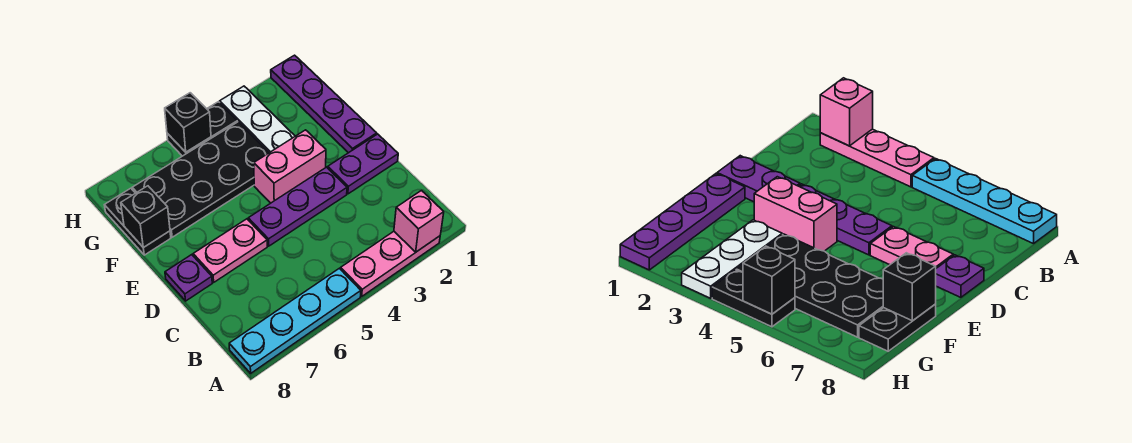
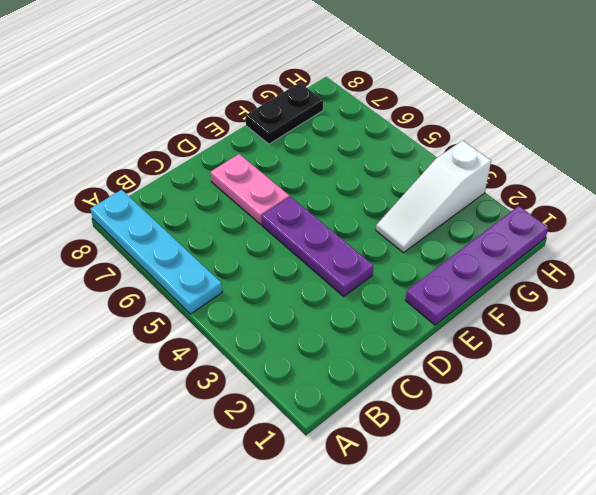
white slope F3:H3 level 1 top H -> white plate F3:H3 level 1
none -> pink plate A2:A4 level 1
none -> purple plate D1:D2 level 1
none -> purple plate D8 level 1

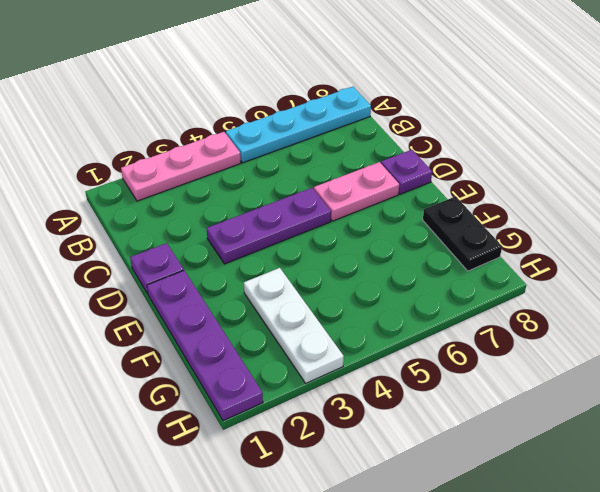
purple plate D1 level 1 -> purple plate D1:D2 level 1
none -> pink brick E3:E4 level 1
none -> black plate F4:G7 level 1
none -> black plate H4:H5 level 1

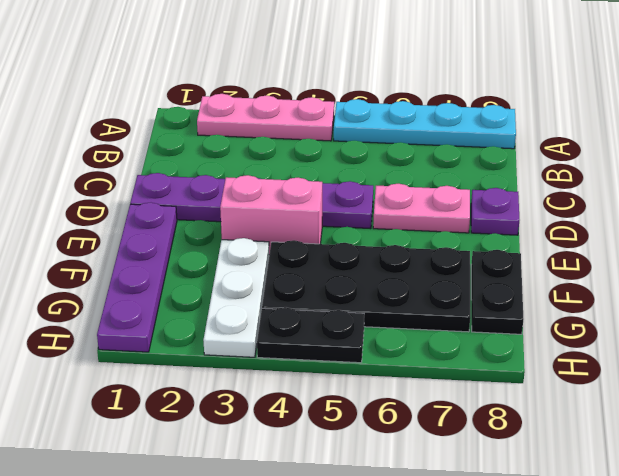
none -> pink brick A2 level 2
none -> black brick F8 level 2
none -> black brick H5 level 2

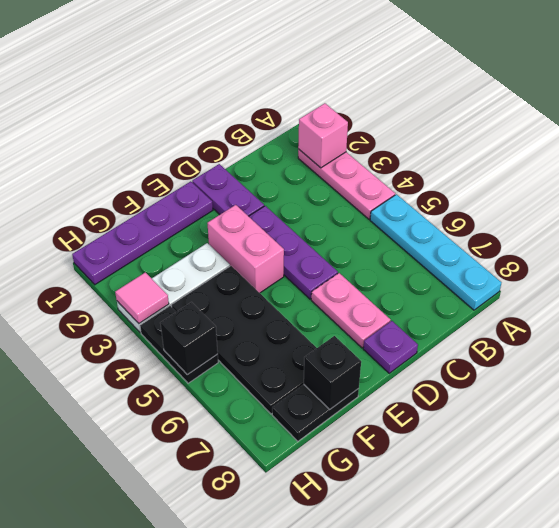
pink tile H3 level 2 -> none

